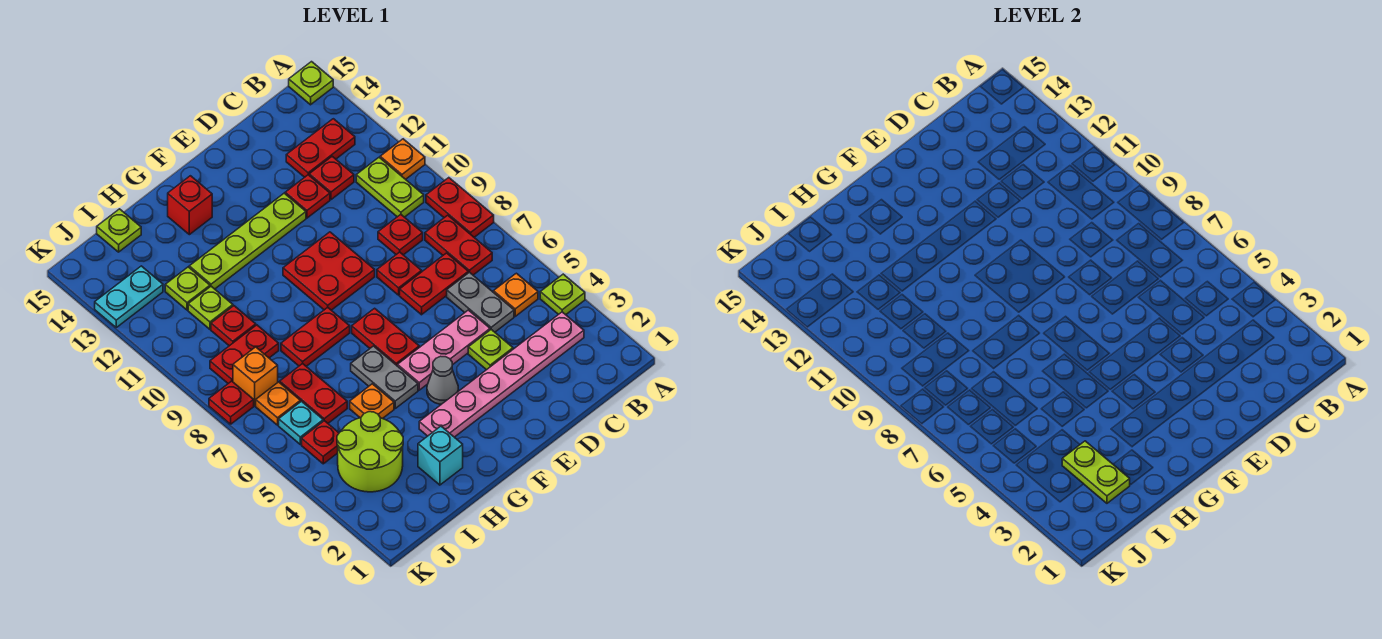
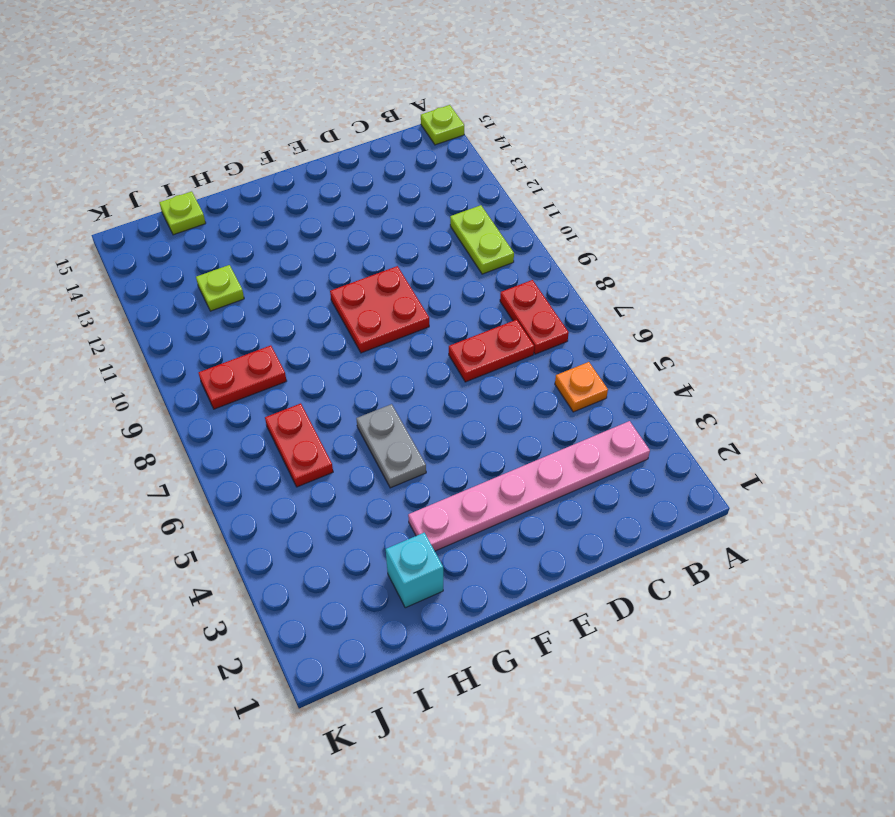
none -> lime plate A4 level 1
none -> red plate A8:A9 level 1
none -> orange plate A11 level 1
none -> red plate B13:C13 level 1

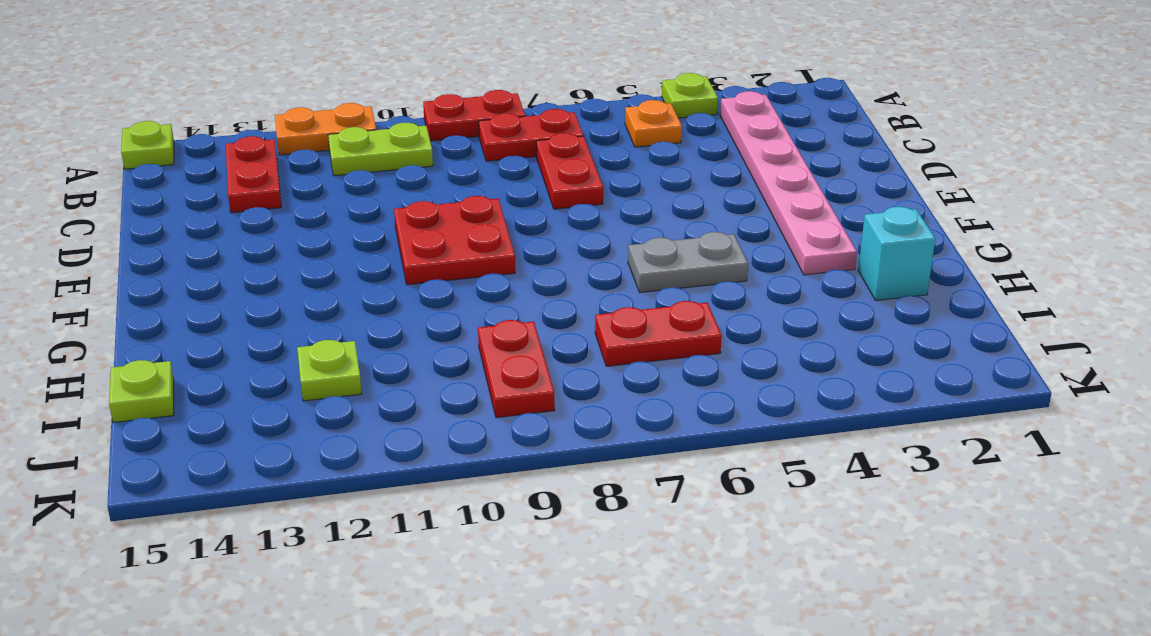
orange plate A11:A12 level 1 -> orange plate A11 level 1
none -> grey plate C5:C6 level 1
none -> red plate C9 level 1
none -> red plate C12 level 1
none -> lime plate D4 level 1

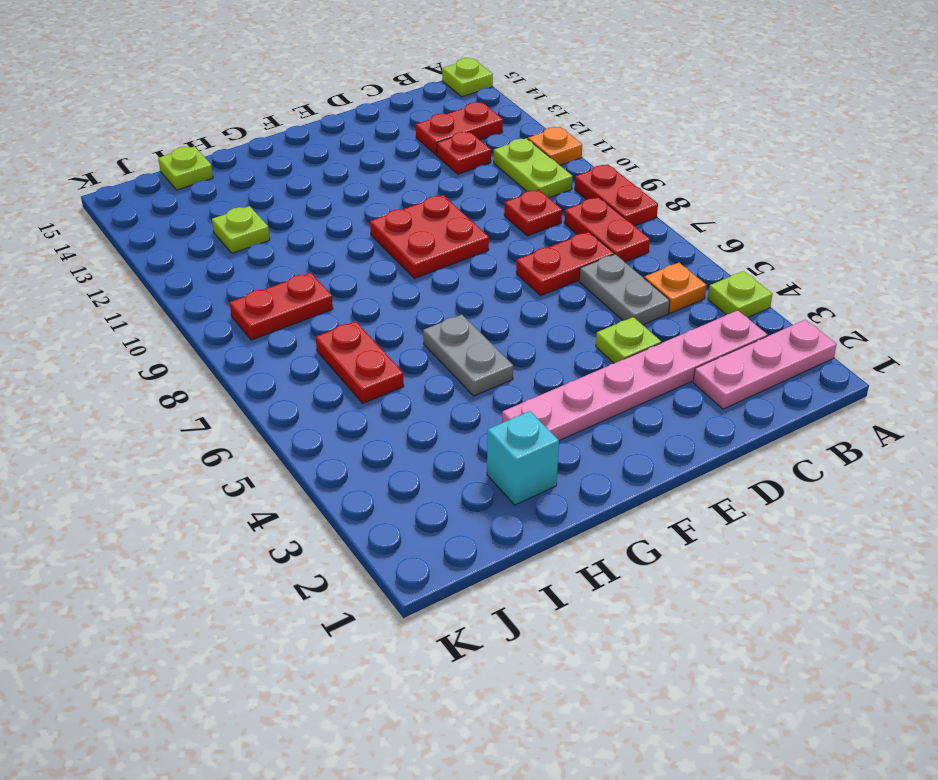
pink plate A2:C2 level 1 -> pink plate D5:F5 level 1
none -> red plate D8 level 1
none -> red plate D12 level 1
none -> lime plate E12:H12 level 1
none -> grey cone F4 level 1

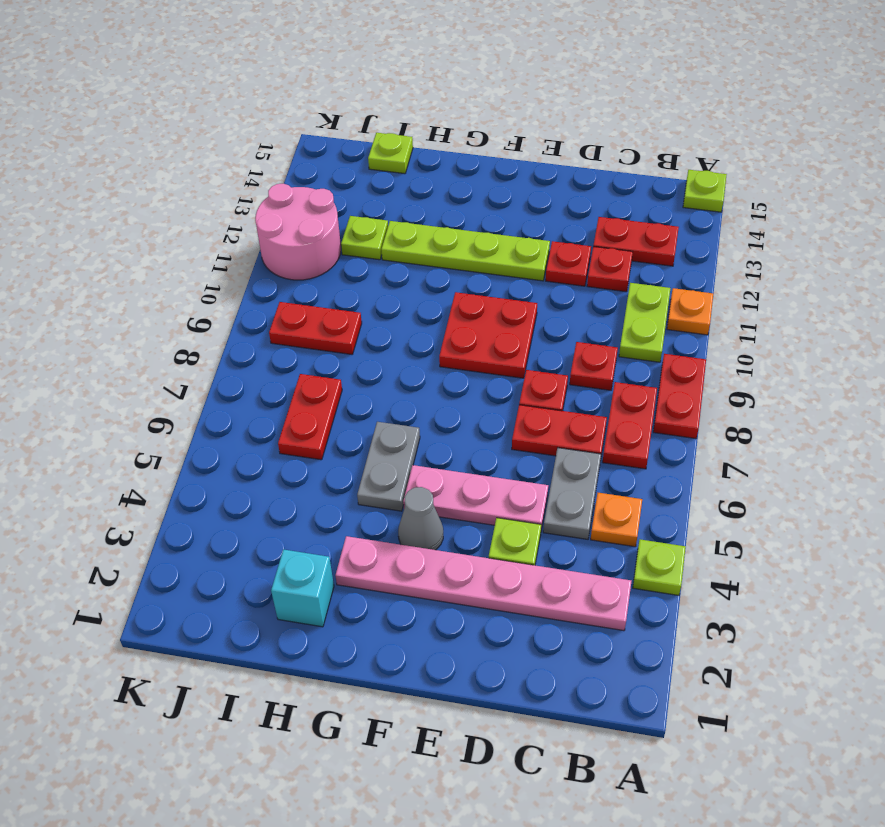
pink round brick J11:K12 level 1 -> none
none -> red plate F6:F7 level 1
none -> red plate G8:H8 level 1
none -> red brick G14 level 1
none -> orange plate H5 level 1

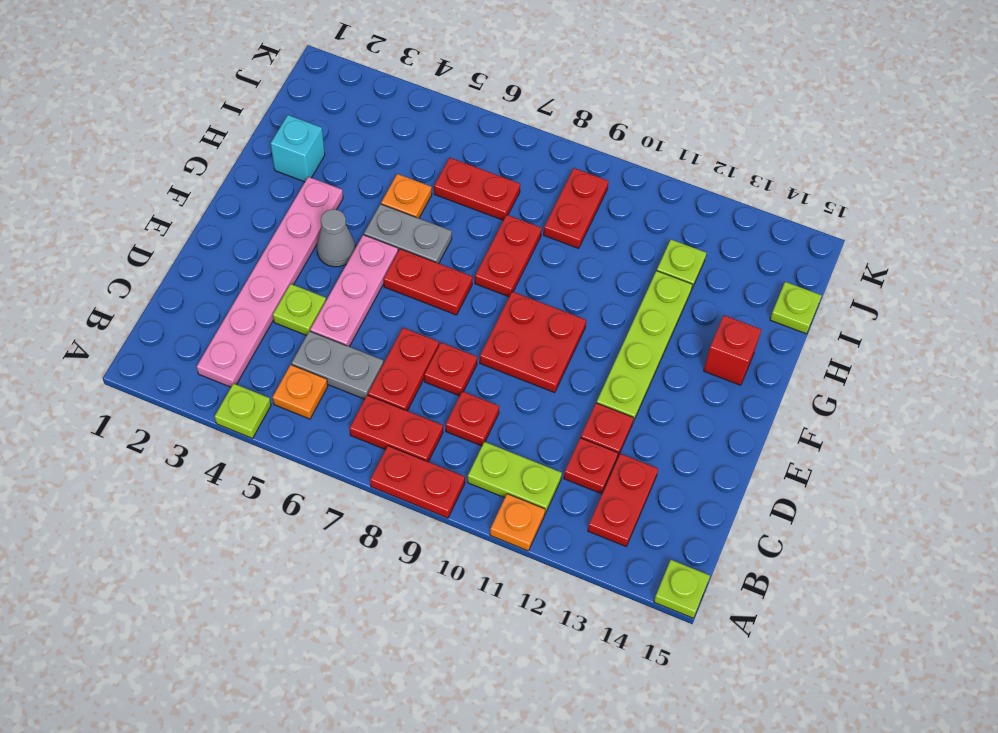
none -> lime round brick I3:J4 level 1
none -> red plate I10 level 1
none -> lime plate I11 level 1
none -> red plate J5 level 1

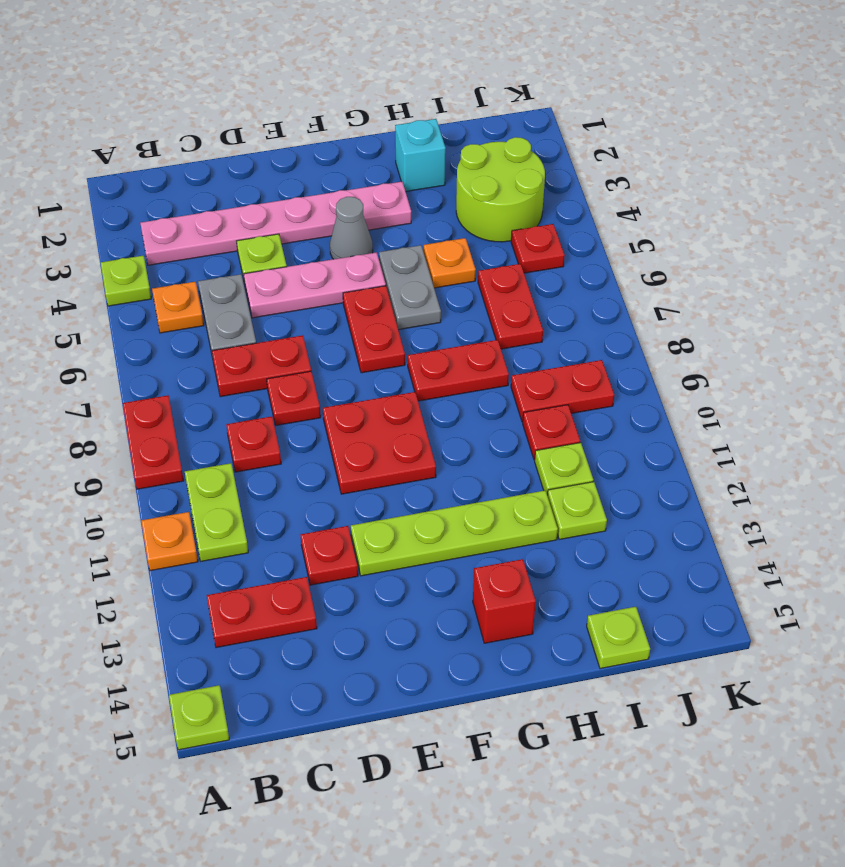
none -> red plate B7:B8 level 1
none -> red plate C12 level 1
none -> cyan plate J6 level 1
none -> orange plate J7 level 1

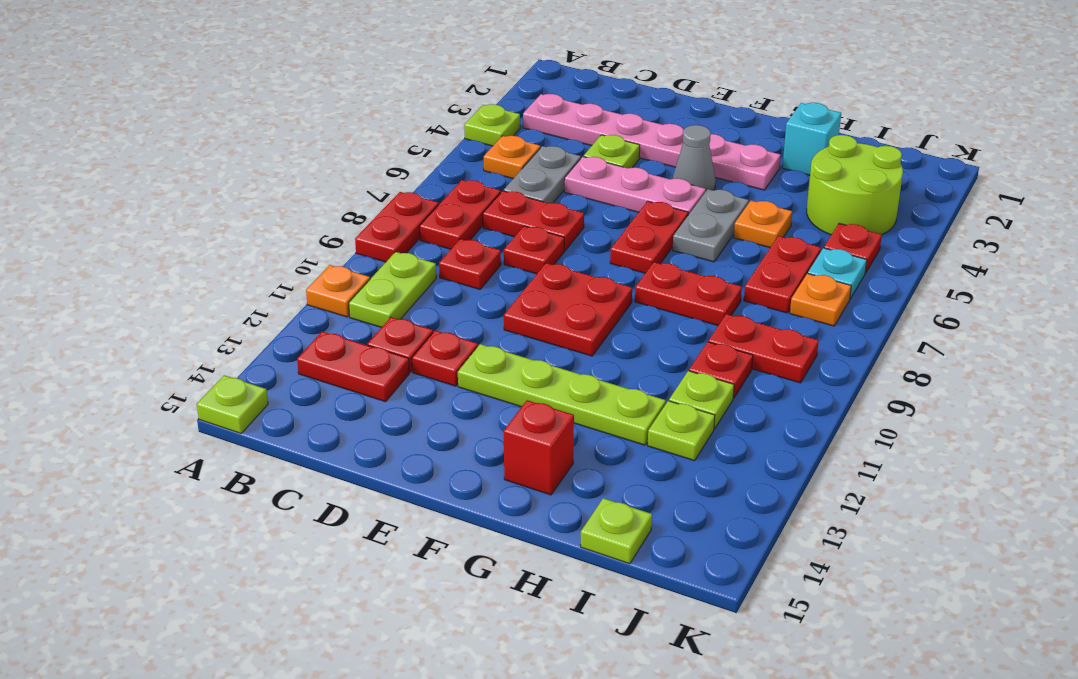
none -> orange brick J8 level 1
none -> cyan plate J13:K13 level 1
none -> red plate K8 level 1
none -> lime plate I2:I3 level 2

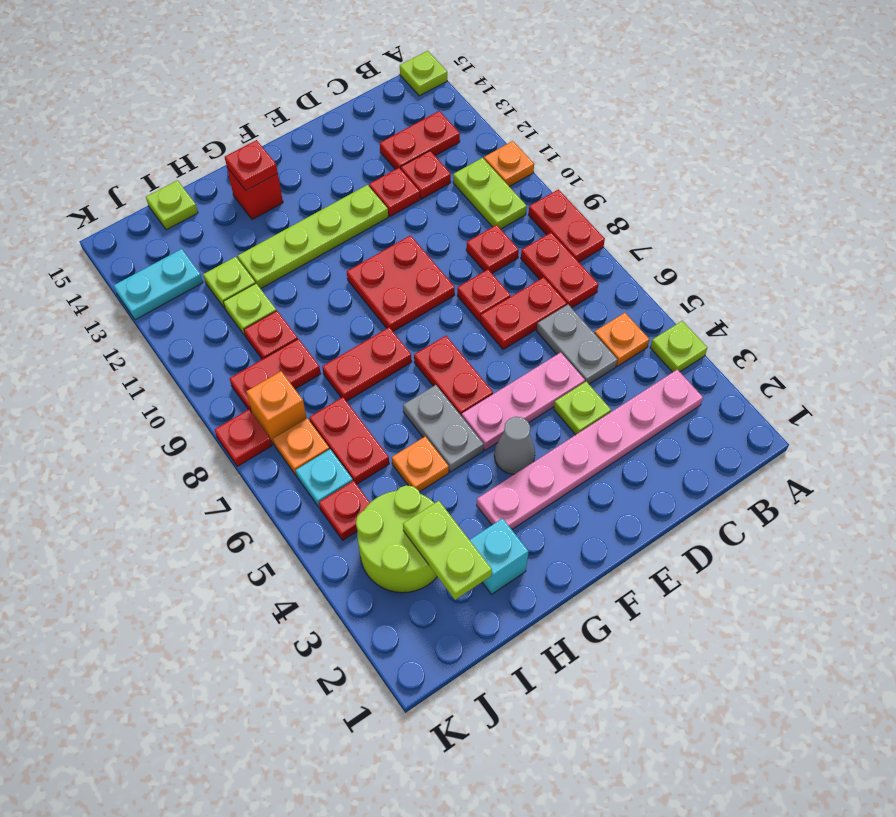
red plate G14 level 2 -> none

